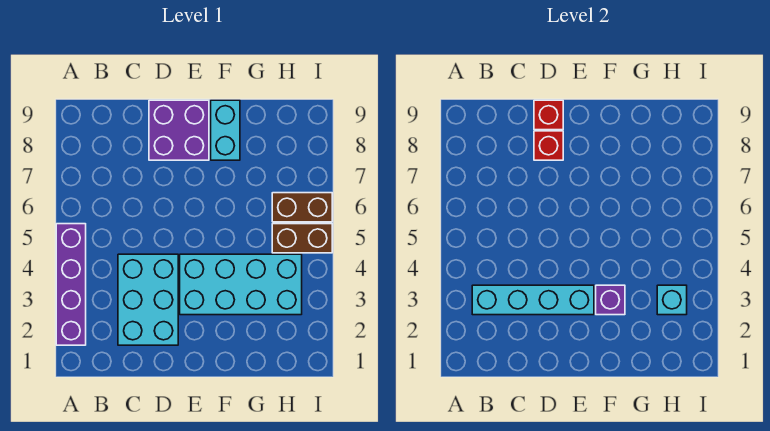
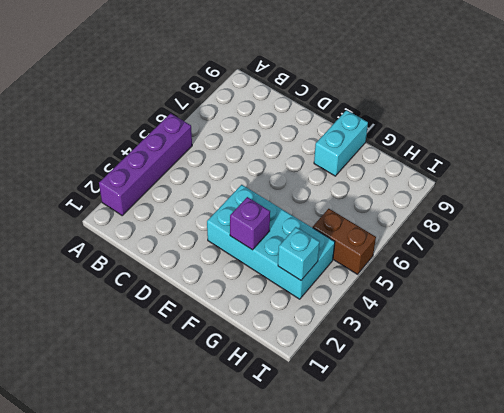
none -> cyan brick C2:D4 level 1
none -> purple brick D8:E9 level 1
none -> brown brick H6:I6 level 1

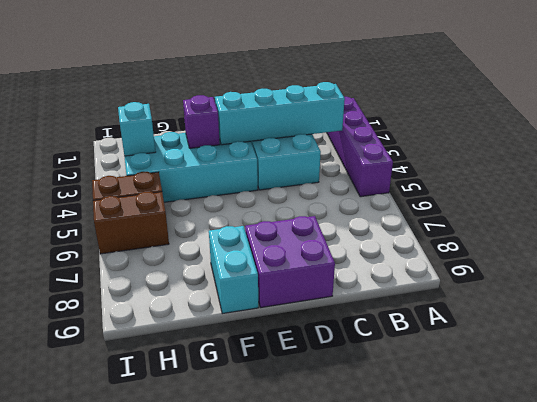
none -> red brick D8 level 2
none -> red brick D9 level 2

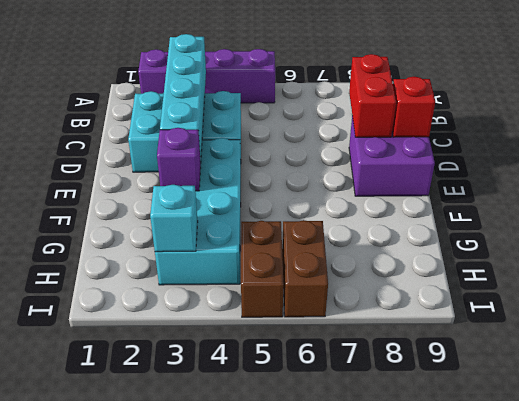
red brick C8:D8 level 2 -> red brick D8 level 2
none -> cyan brick F8:F9 level 1

